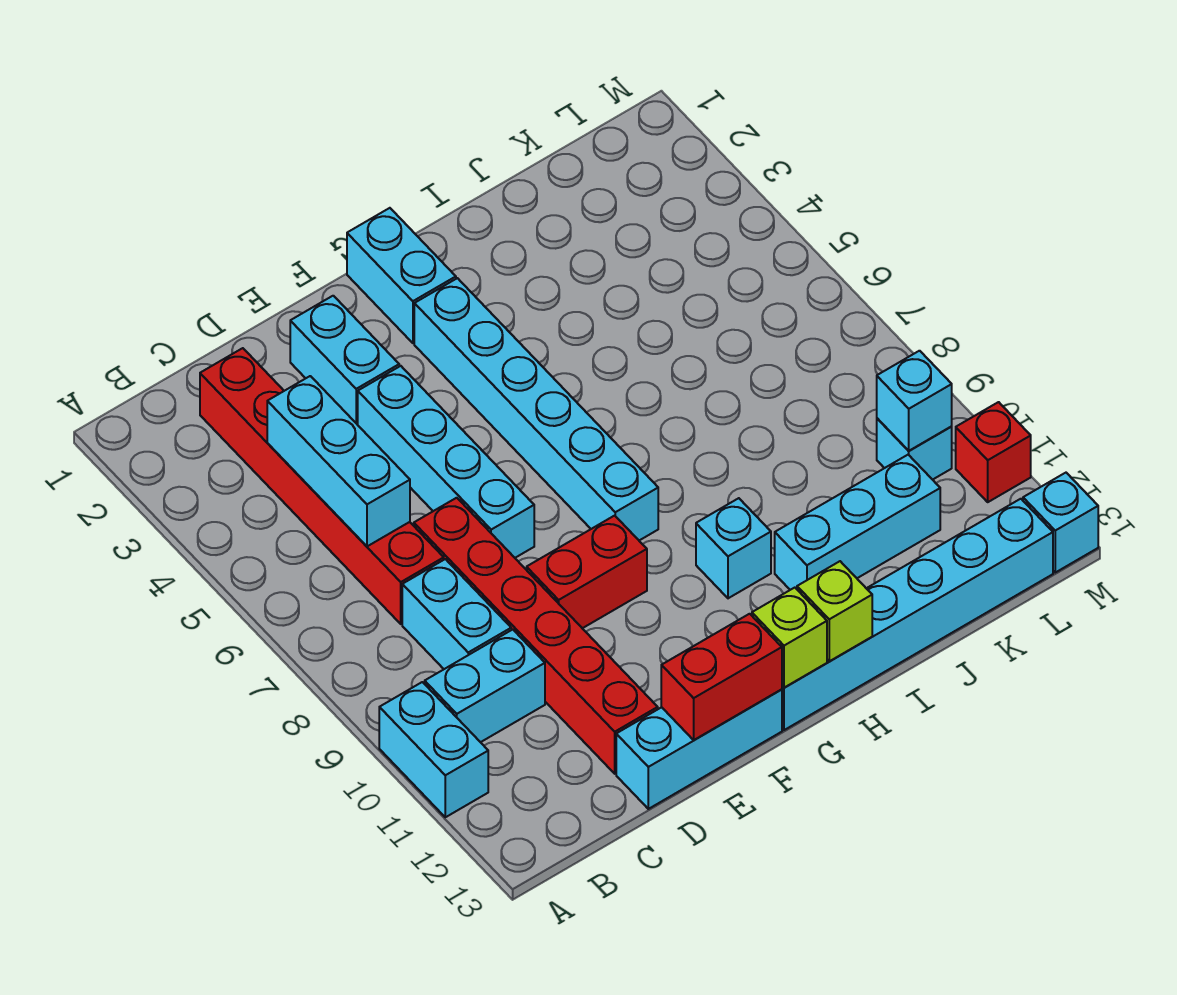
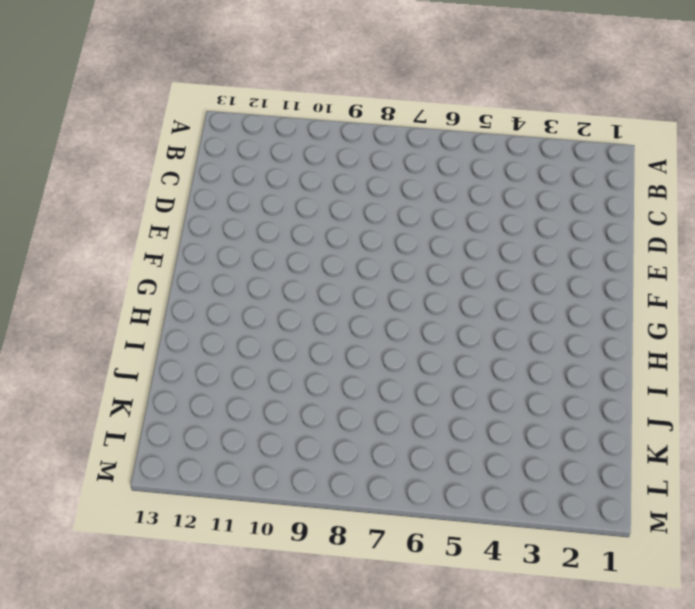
none -> cyan brick A10:A11 level 1
none -> cyan brick B10:C10 level 1
none -> red brick C2:C7 level 1

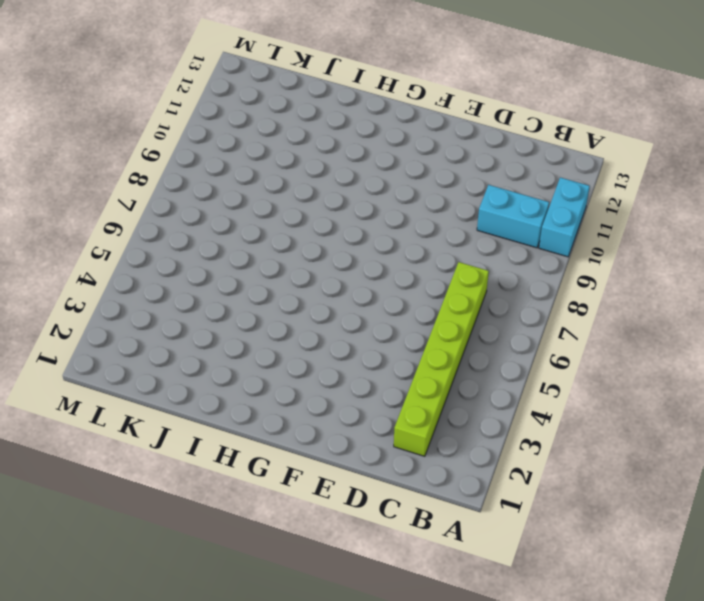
lime brick C2:C7 level 1 -> red brick C2:C7 level 1
none -> cyan brick C8:C9 level 1
none -> red brick D7:D12 level 1
none -> cyan brick D13:F13 level 1

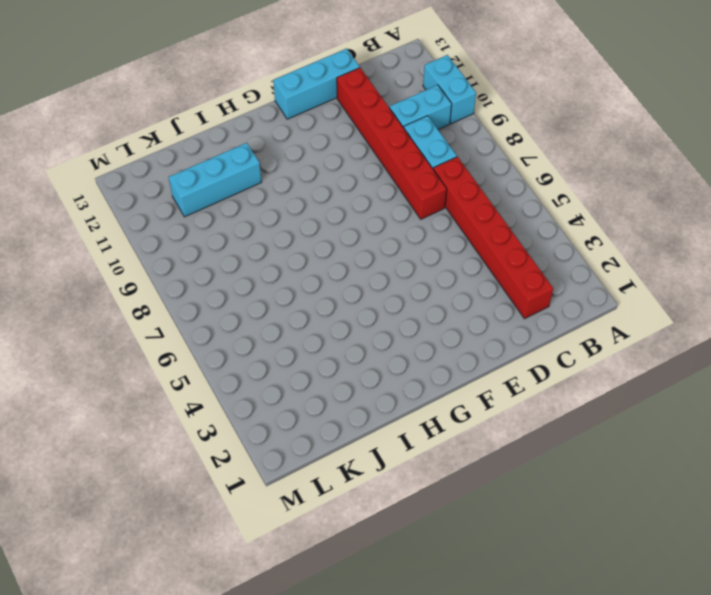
none -> cyan brick E2:E3 level 1
none -> cyan brick E4:E7 level 1
none -> red brick E9:F9 level 1

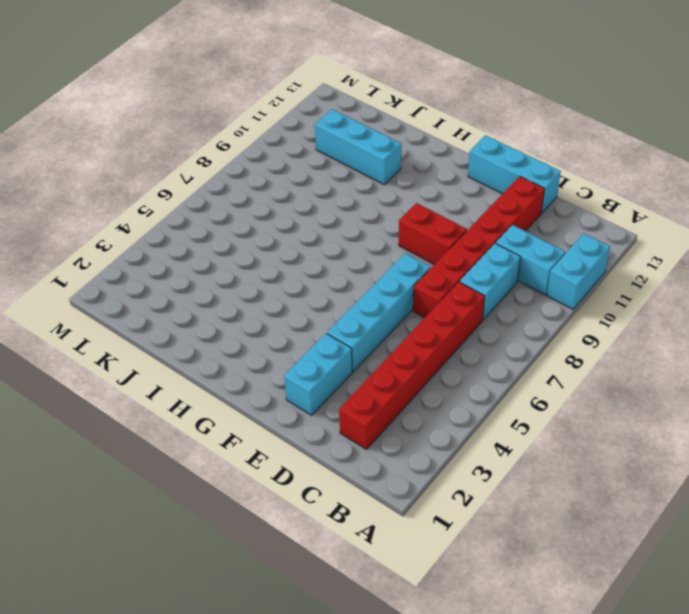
none -> cyan brick G1:G2 level 1
none -> cyan brick G3:G8 level 1
none -> cyan brick G13:L13 level 1

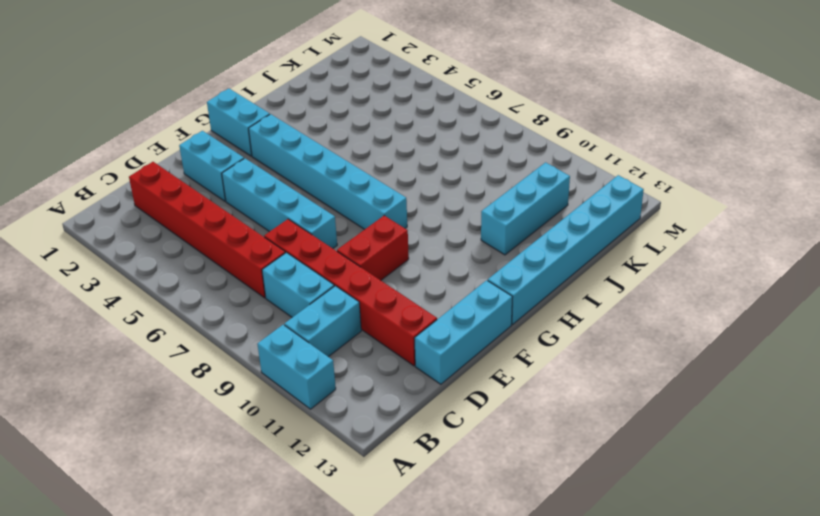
none -> cyan brick H10 level 1
none -> cyan brick L10 level 1
none -> red brick M11 level 1

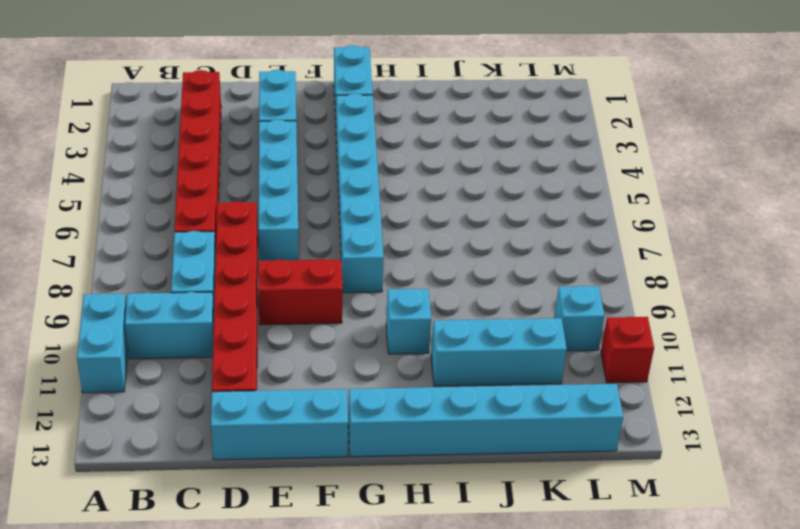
none -> cyan brick M13 level 1
none -> cyan brick C4:C6 level 2
none -> red brick E13:F13 level 2

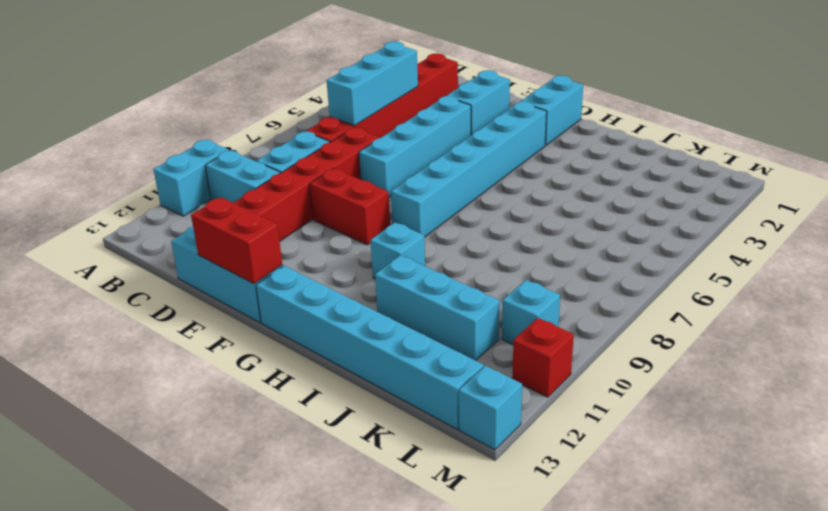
none -> lime brick G13 level 2
none -> lime brick H13 level 2
none -> cyan brick L10 level 2

